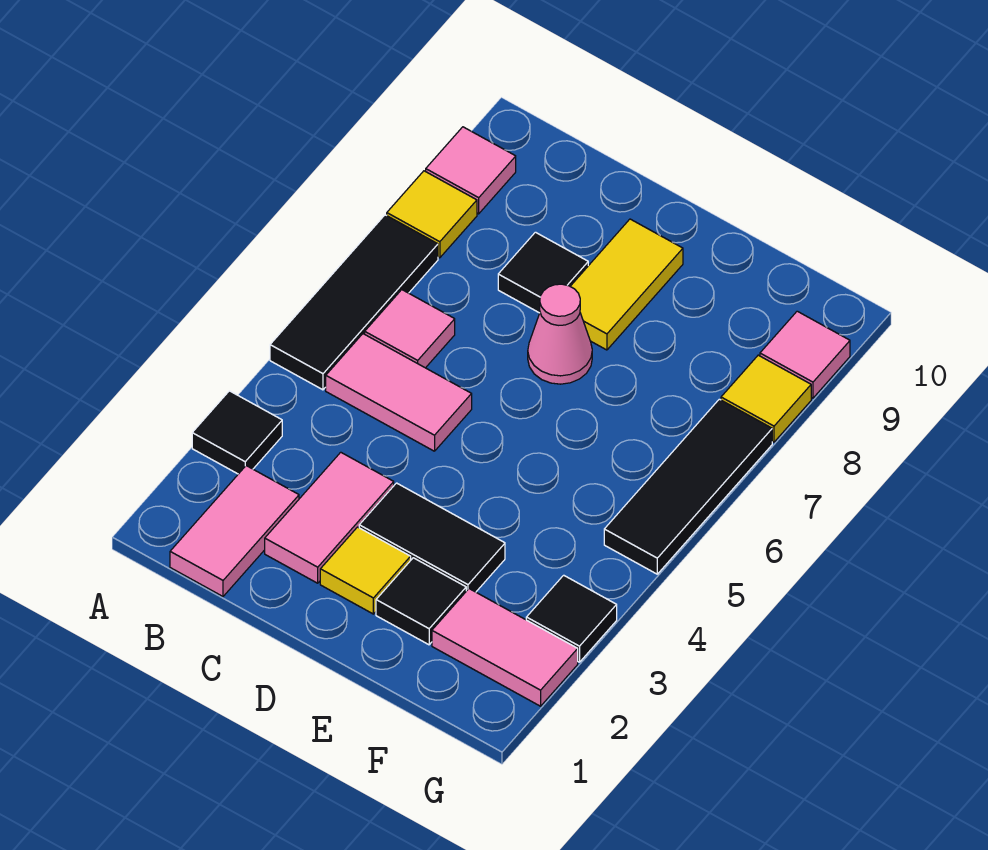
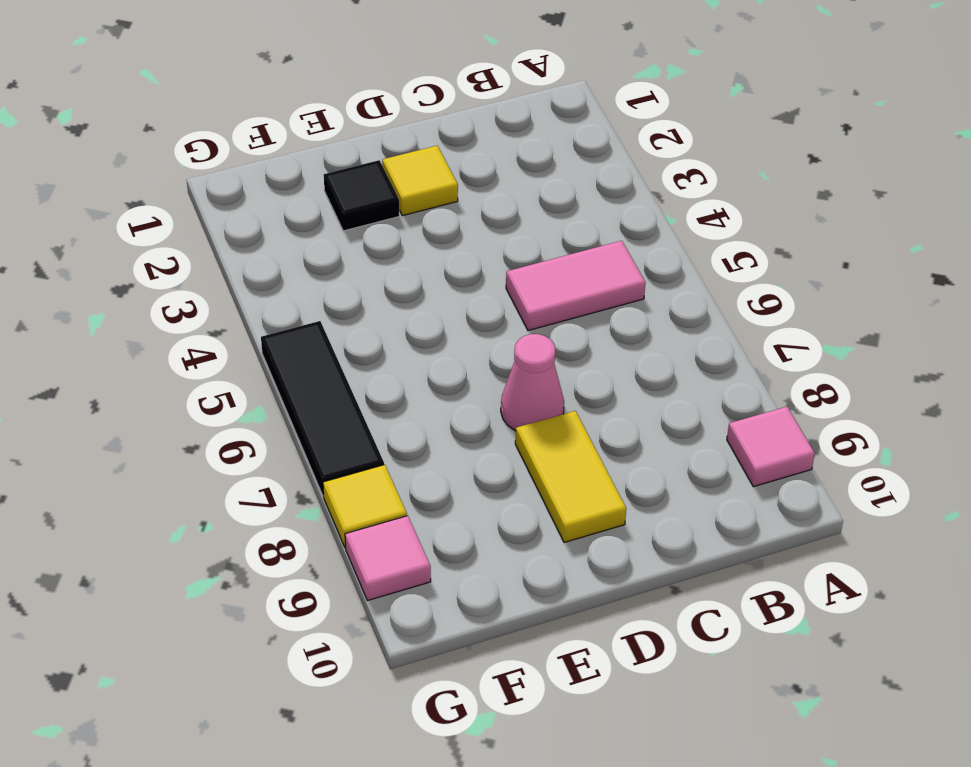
none -> black tile A3 level 1
none -> black tile A5:A7 level 1
none -> yellow tile A8 level 1

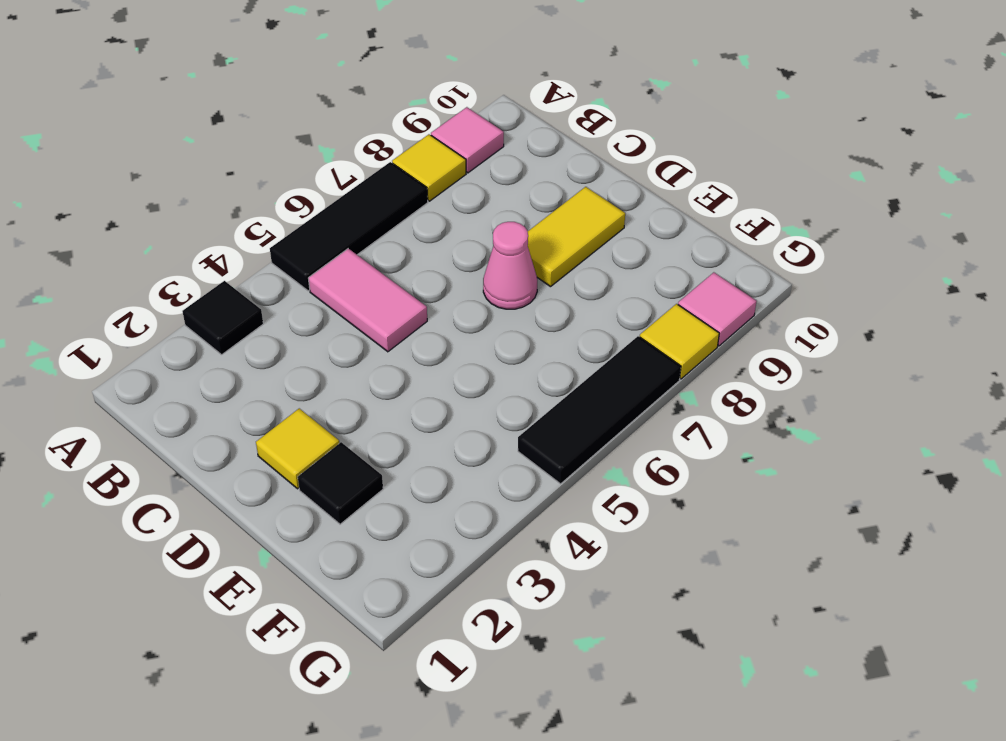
none -> pink tile B1:B2 level 1
none -> pink tile B6 level 1
none -> pink tile C2:C3 level 1

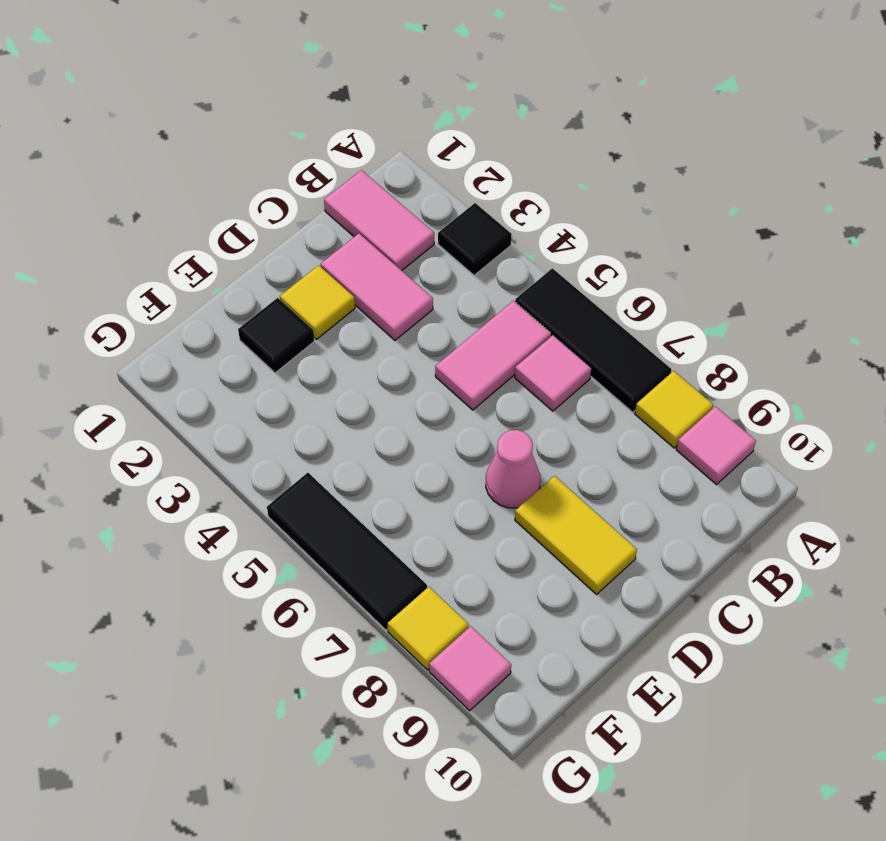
none -> black tile C8 level 1
none -> black tile D3:E3 level 1
none -> pink tile F2:G2 level 1

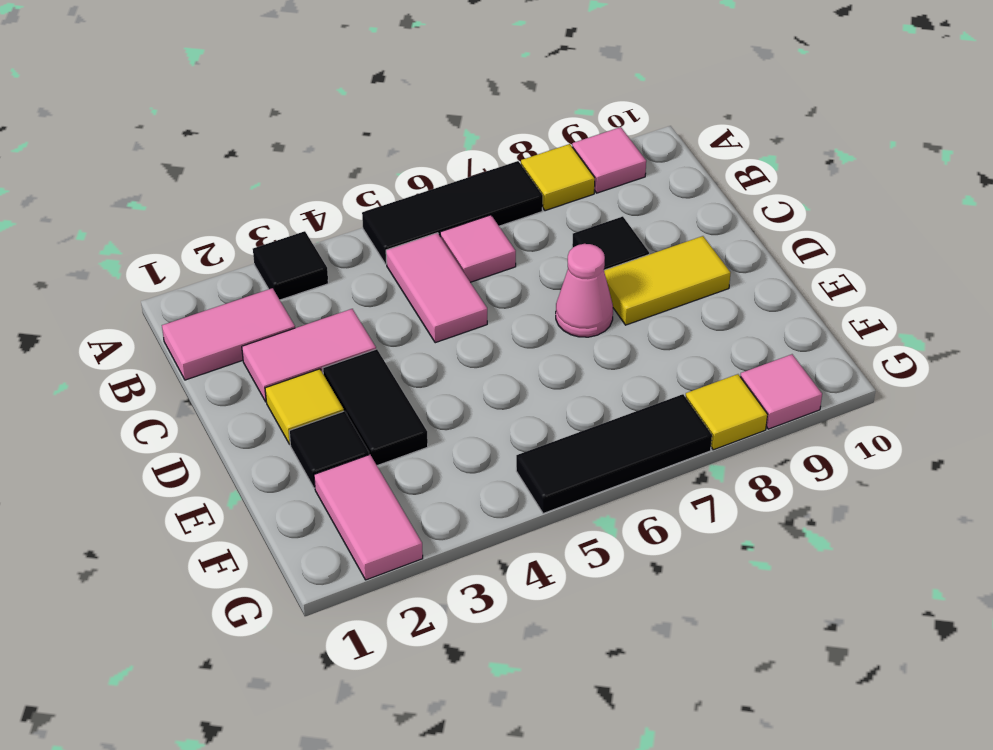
none -> black tile G3 level 1

